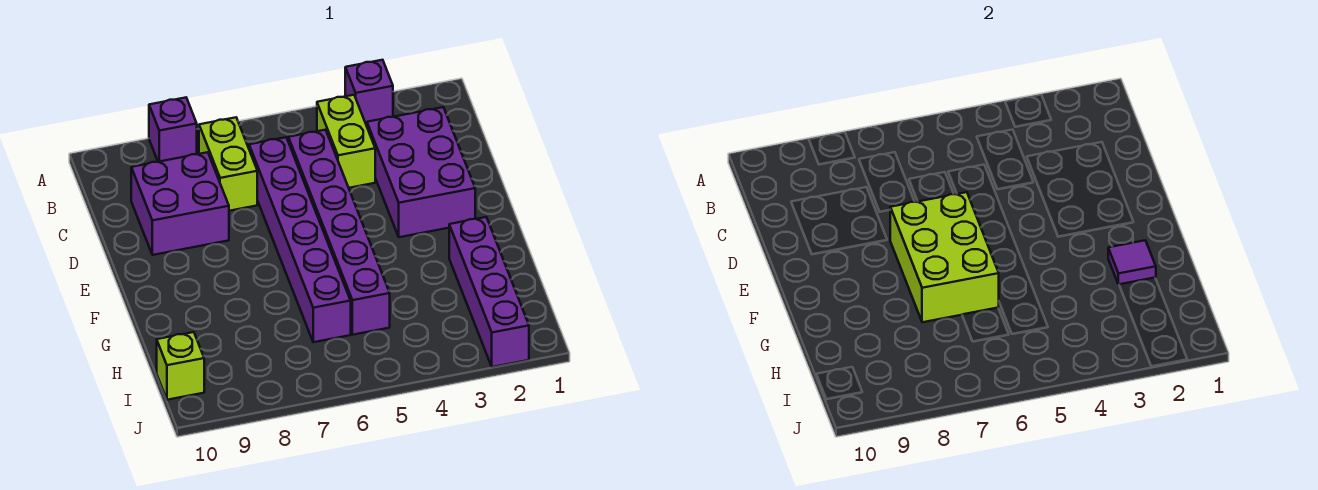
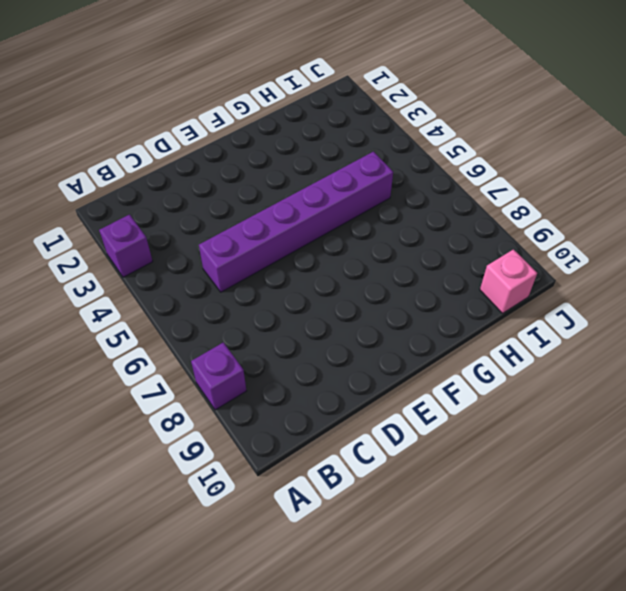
pink brick I10 level 1 -> lime brick I10 level 1
none -> lime brick B4:C4 level 1
none -> lime brick B7:C7 level 1
none -> purple brick C2:E3 level 1

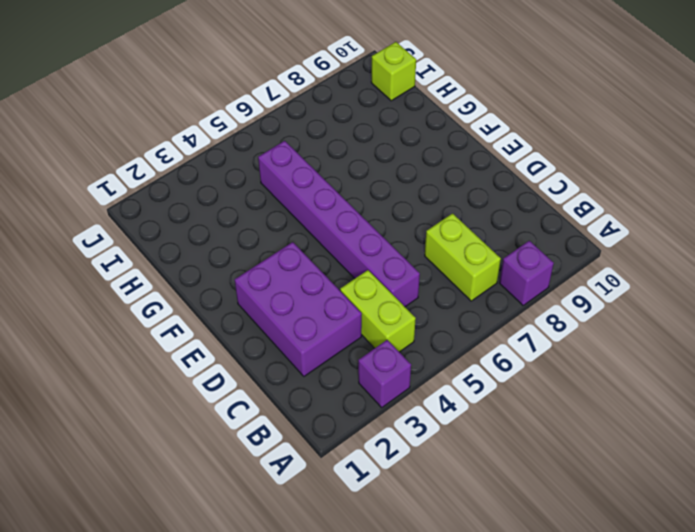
none -> purple brick C6:H6 level 1
none -> purple brick C8:D9 level 1
none -> purple brick G2:J2 level 1

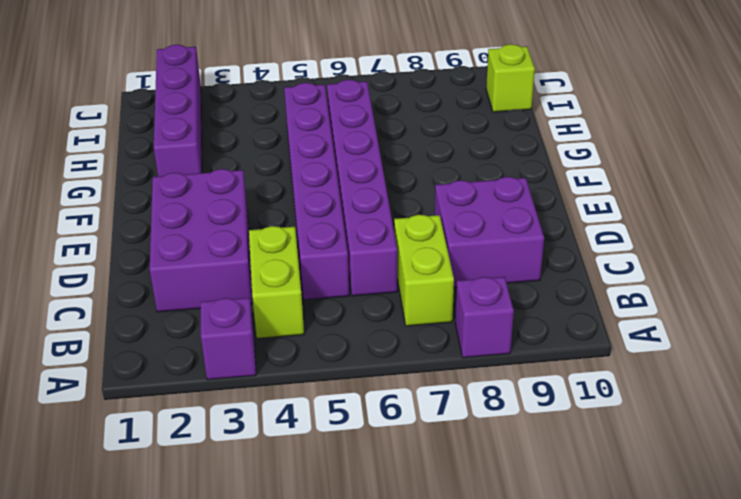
none -> lime brick E6:G7 level 2
none -> purple tile G2 level 2

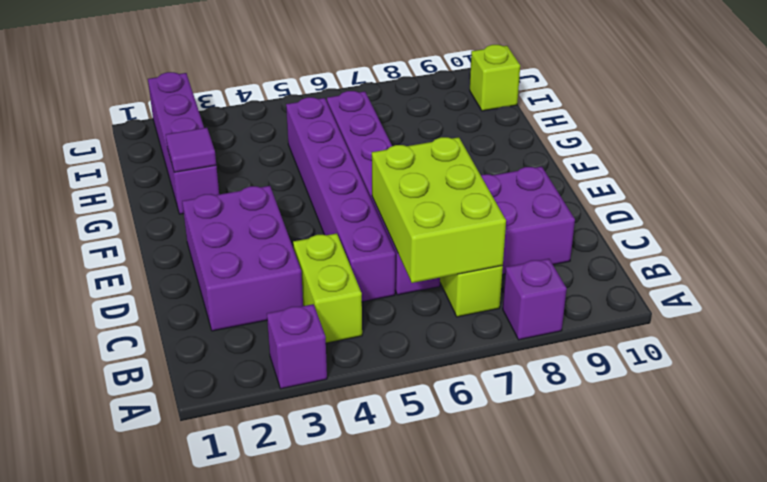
lime brick B6:D7 level 2 -> lime brick E6:G7 level 2

